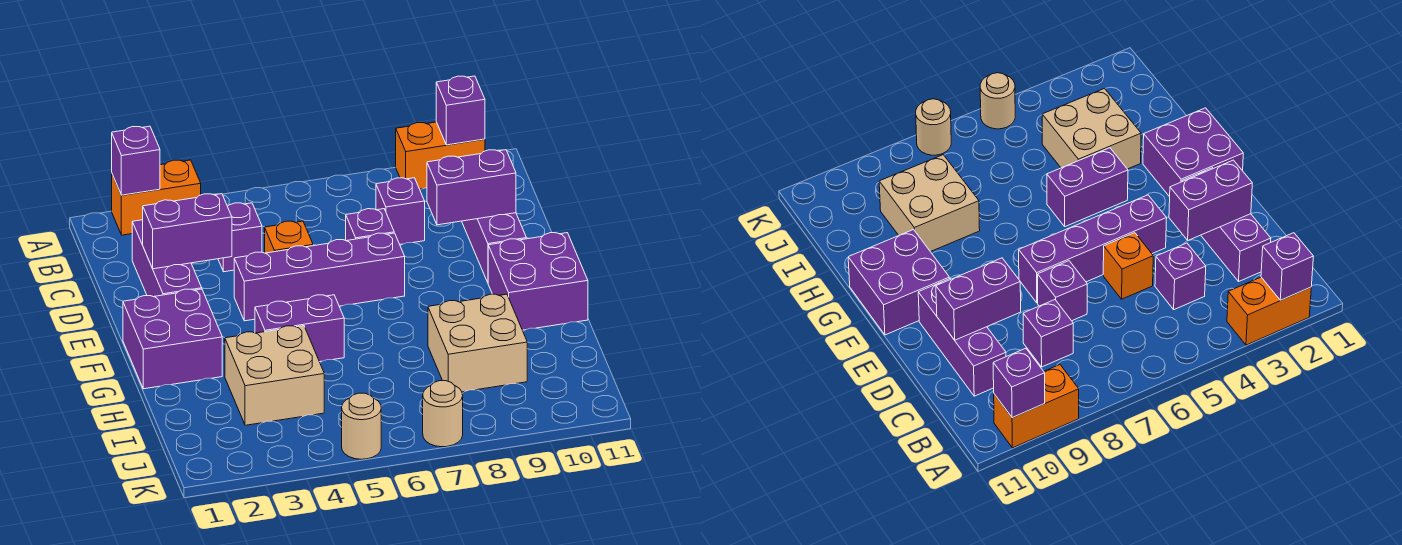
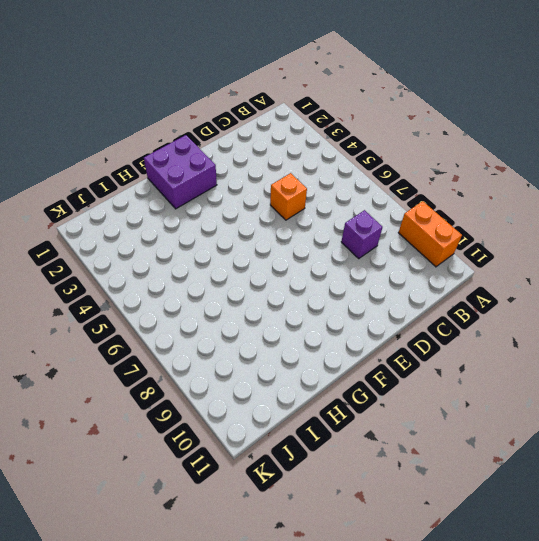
none -> orange brick A2:A3 level 1
none -> purple brick C2:E2 level 1
none -> purple brick C4 level 1

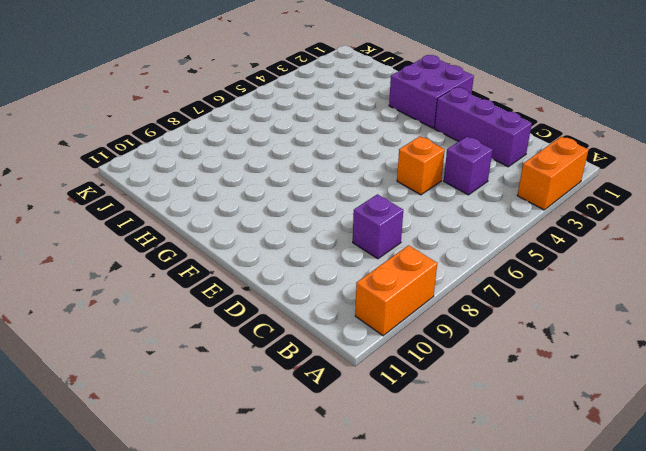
none -> purple brick C10:E10 level 1
none -> purple brick D7 level 1
none -> purple brick E4:E7 level 1

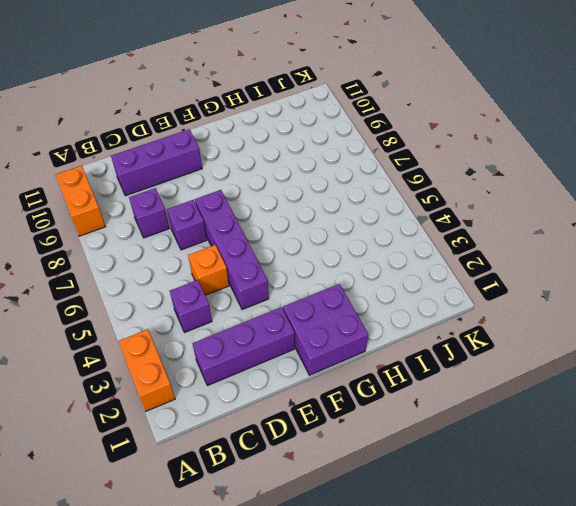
none -> purple brick F10:G11 level 1
none -> purple brick G4:G5 level 1
none -> tan brick H3:I4 level 1

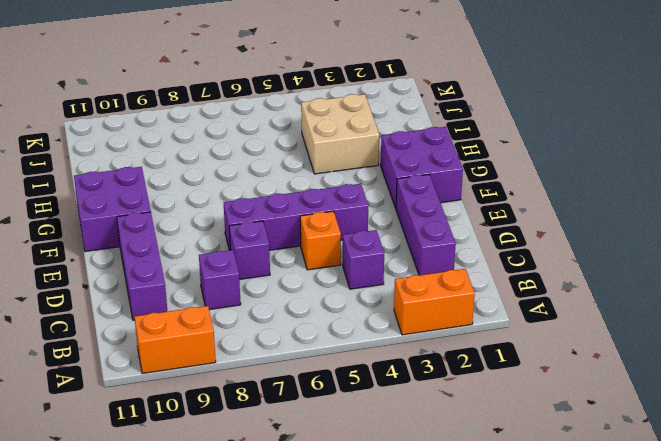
none -> purple brick G4:G5 level 1
none -> tan brick H8:I9 level 1
none -> tan round brick K5 level 1

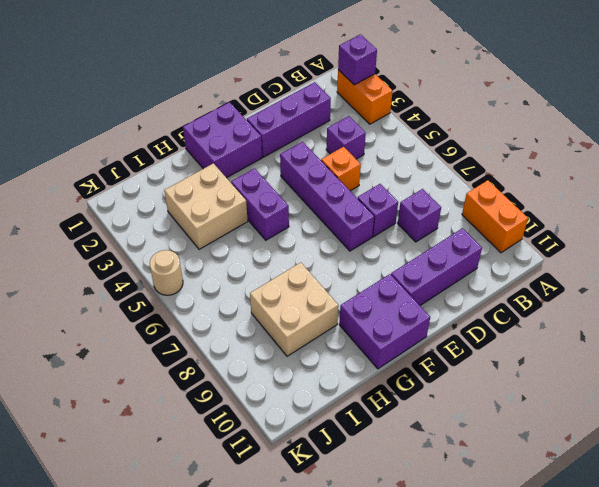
none -> tan round brick K7 level 1
none -> purple brick A10 level 2
none -> purple brick D2:D3 level 2

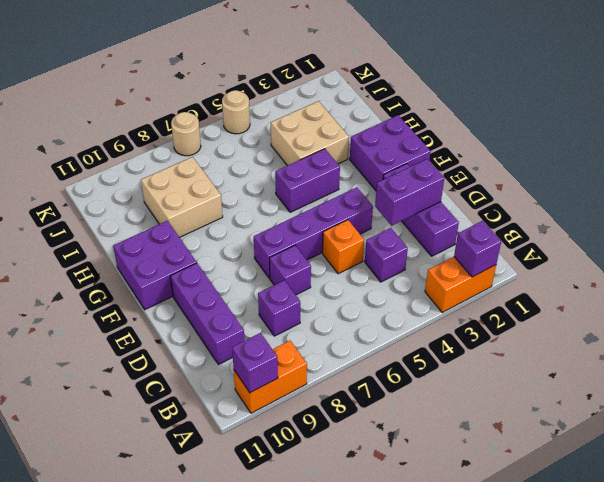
none -> purple brick D9:D10 level 2

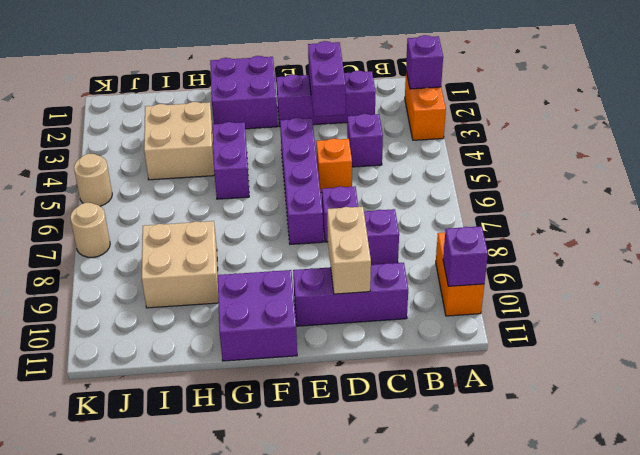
tan brick D9:D10 level 2 -> purple brick D9:D10 level 2

